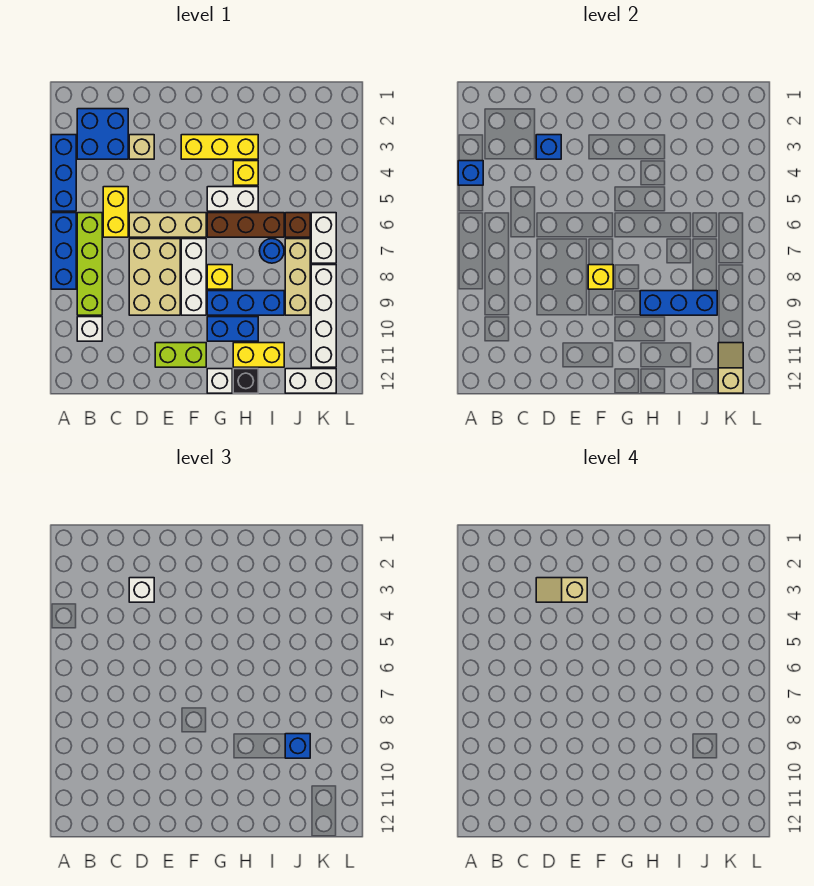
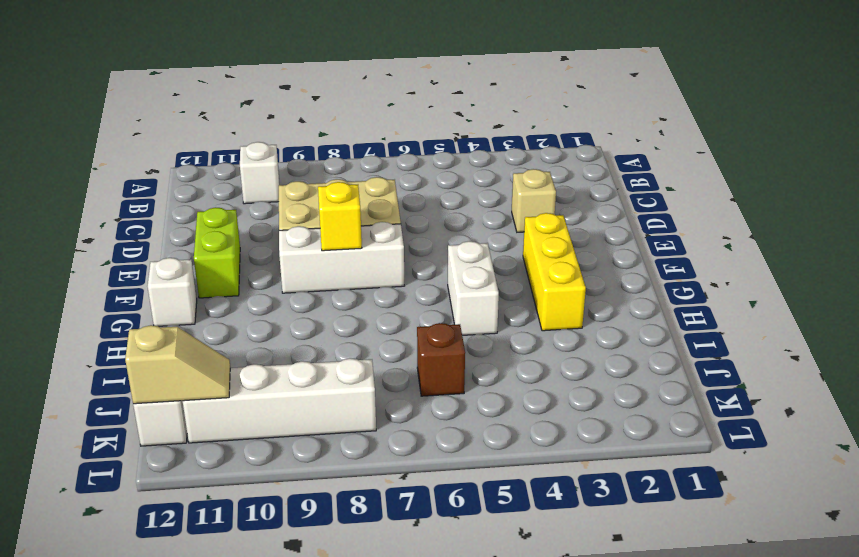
none -> blue brick A3:A5 level 1
none -> blue brick A6:A8 level 1
none -> blue brick B2:C3 level 1
none -> lime brick B6:B9 level 1

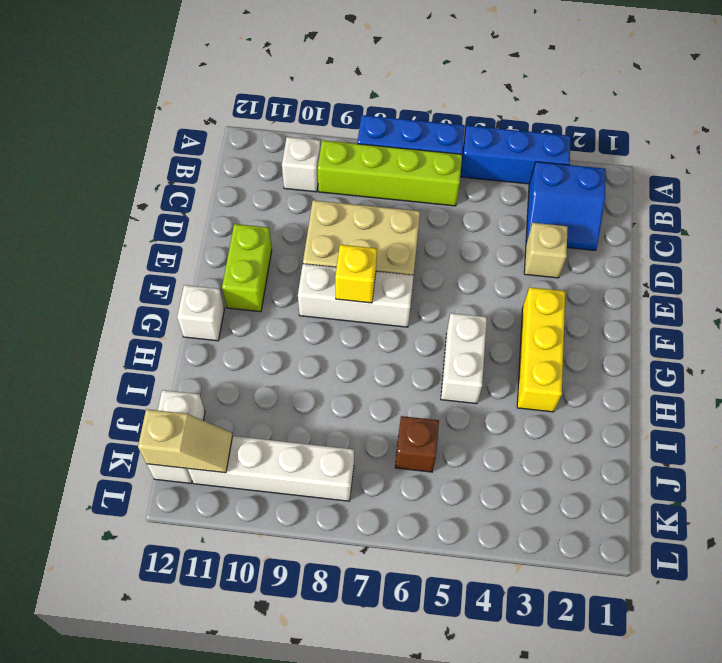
blue slope B2:C3 level 1 top B -> blue brick B2:C3 level 1
none -> yellow brick C5:C6 level 1
none -> tan brick D6:F6 level 1
none -> brown brick G6:I6 level 1
none -> yellow brick G8 level 1

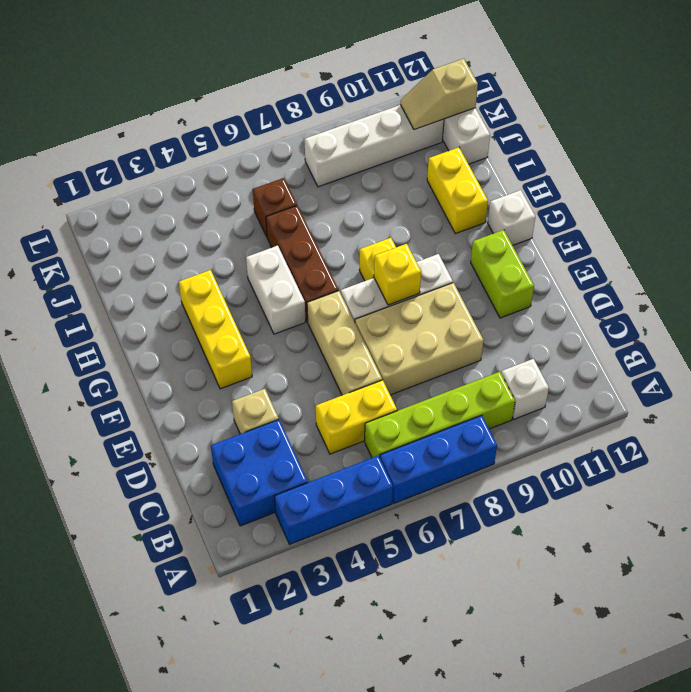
none -> blue brick G9:I9 level 1
none -> blue brick G10:H10 level 1
none -> yellow brick H4 level 1
none -> black brick H12 level 1

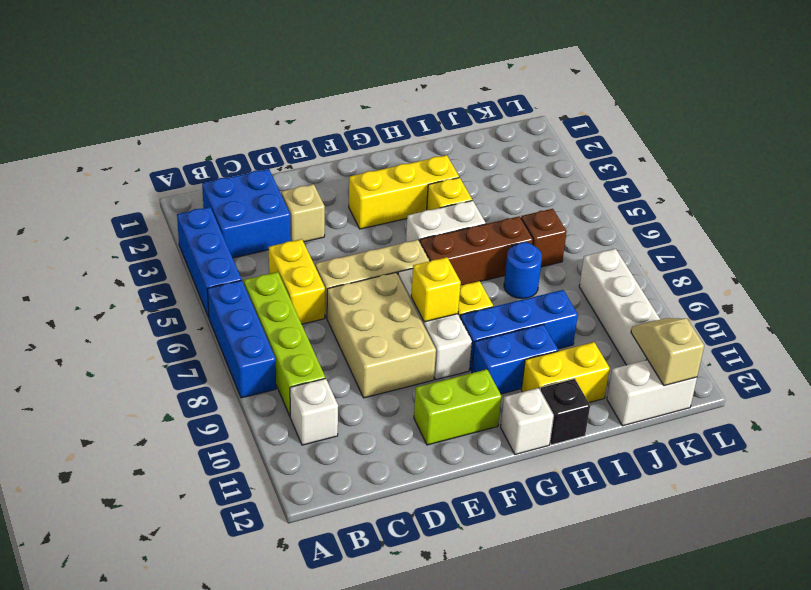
none -> tan brick J7:J9 level 1
none -> white brick K6:K7 level 1
none -> blue brick A4 level 2
none -> blue brick D3 level 2

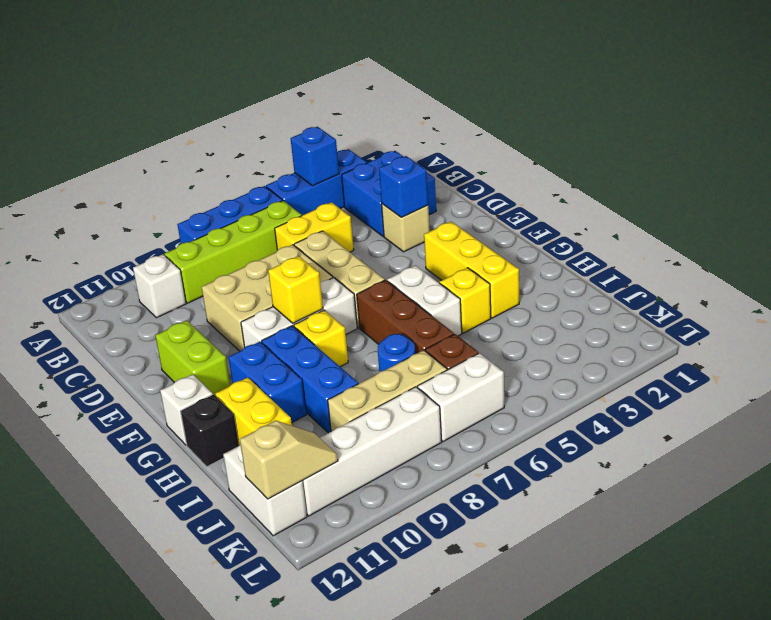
none -> blue brick H9:J9 level 2
none -> white brick D3 level 3
none -> blue brick J9 level 3
none -> tan slope D3:E3 level 4 top E

